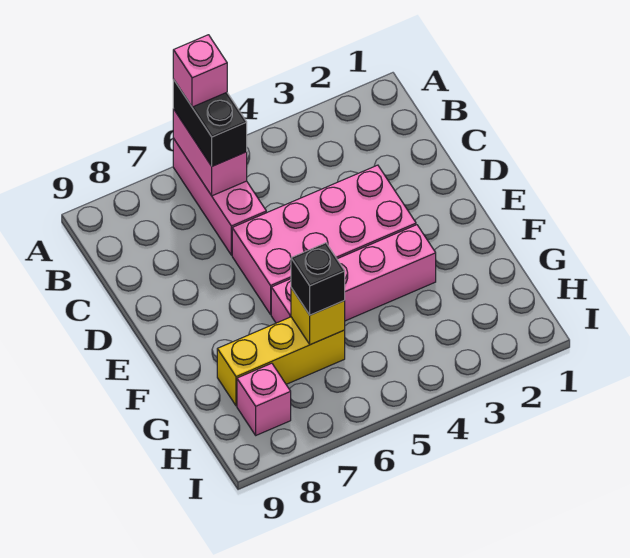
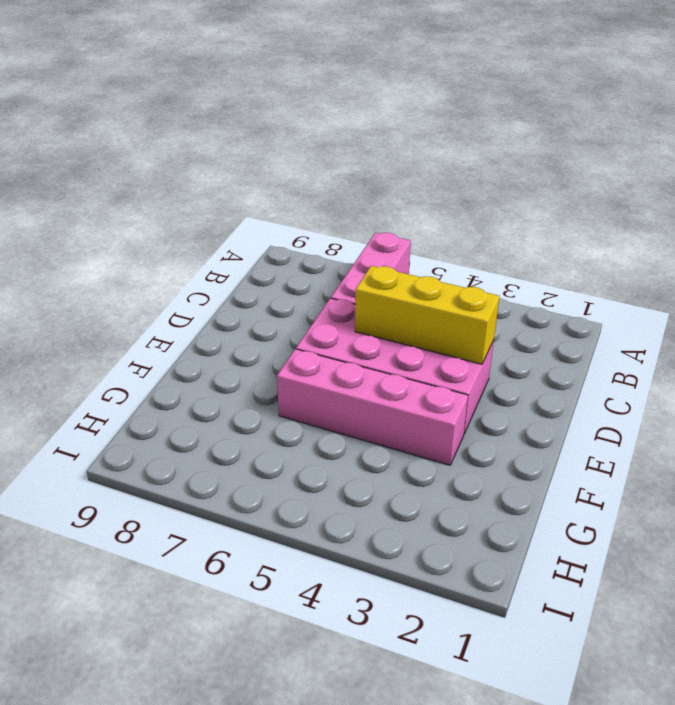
yellow brick D3:D5 level 2 -> yellow brick G6:G8 level 1
none -> pink brick H8 level 1
none -> pink brick A6:B6 level 2

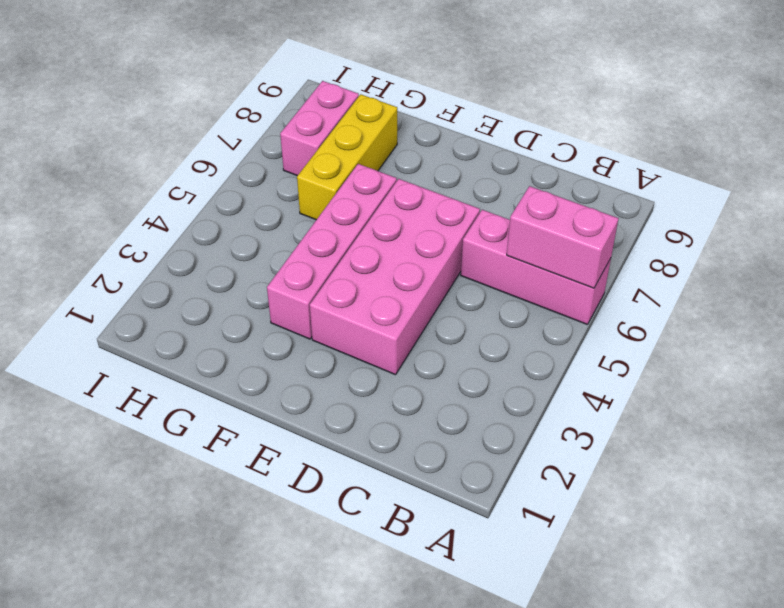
pink brick H7:H8 level 1 -> pink brick H8 level 1
none -> yellow brick G6 level 2
none -> black brick A6:B6 level 3

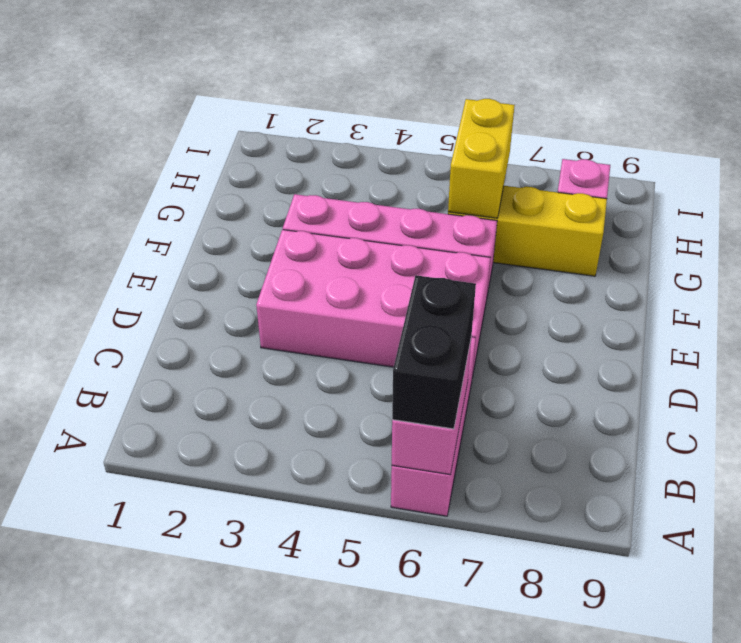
yellow brick G6:H6 level 2 -> yellow brick G6 level 2
none -> black brick G6 level 3
none -> pink brick A6 level 4

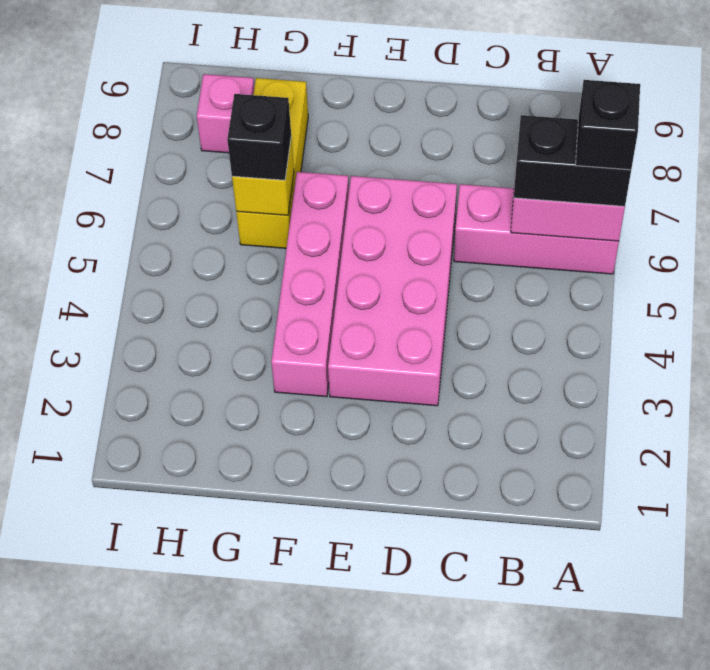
black brick A6 level 4 -> pink brick A6 level 4

